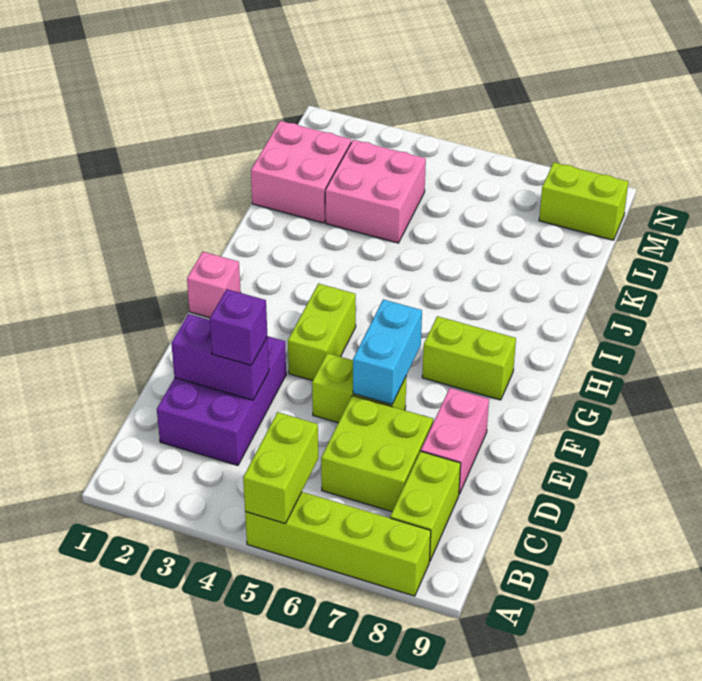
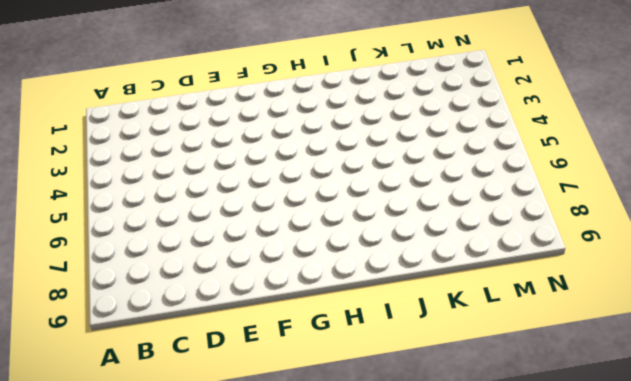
none -> lime brick A5:A8 level 1
none -> lime brick B8:C8 level 1
none -> purple brick C2:E3 level 1

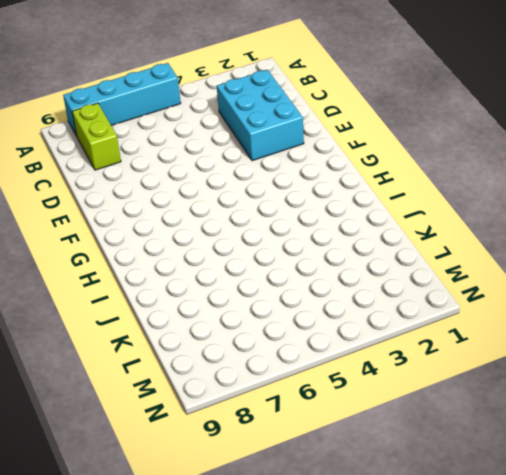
cyan brick A5:A8 level 1 -> lime brick A5:A8 level 1
cyan brick C2:E3 level 1 -> purple brick C2:E3 level 1
none -> lime brick C6:D7 level 1
none -> pink brick D8:E8 level 1
none -> lime brick E5:E6 level 1

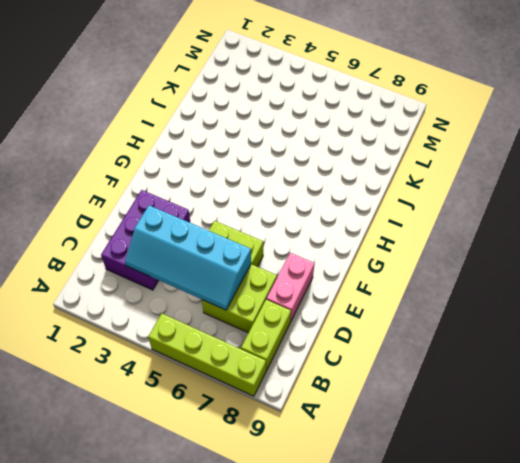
cyan slope C3:D6 level 2 top D -> purple brick D2:D3 level 2
none -> lime brick F4:G4 level 1
none -> pink brick G1 level 1
none -> lime brick G7:G8 level 1

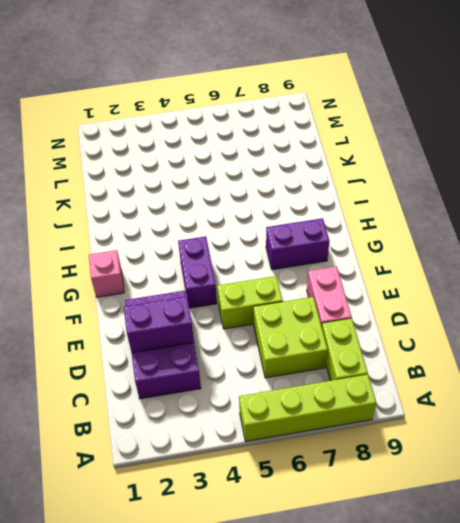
purple brick F4:G4 level 1 -> lime brick F4:G4 level 1
purple brick G7:G8 level 1 -> lime brick G7:G8 level 1
none -> pink brick K1:L2 level 1
none -> pink brick K3:L4 level 1
none -> lime brick M8:M9 level 1

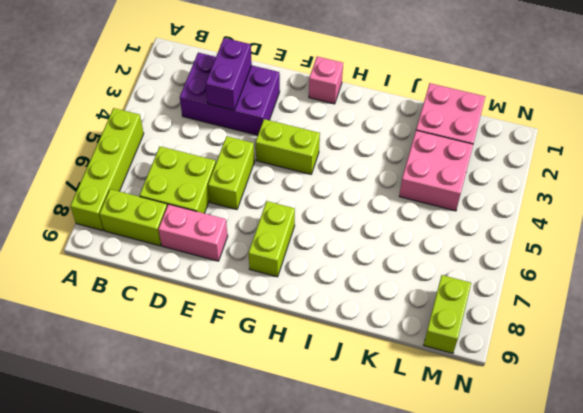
none -> lime brick A5:B5 level 2
none -> cyan brick E6:F6 level 2
none -> purple brick D3 level 3

